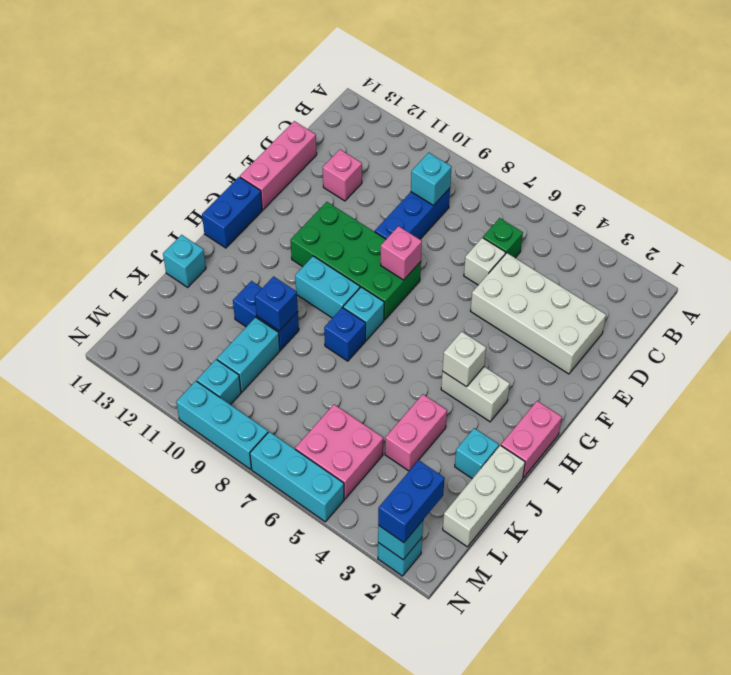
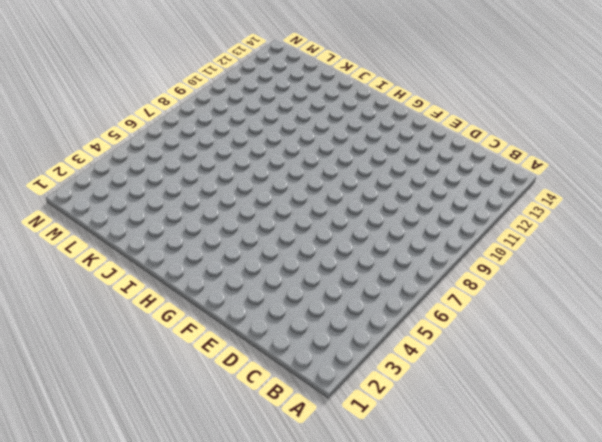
none -> green brick C6 level 1
none -> blue brick C9:E9 level 1
none -> white brick D2:E5 level 1
none -> white brick D6 level 1

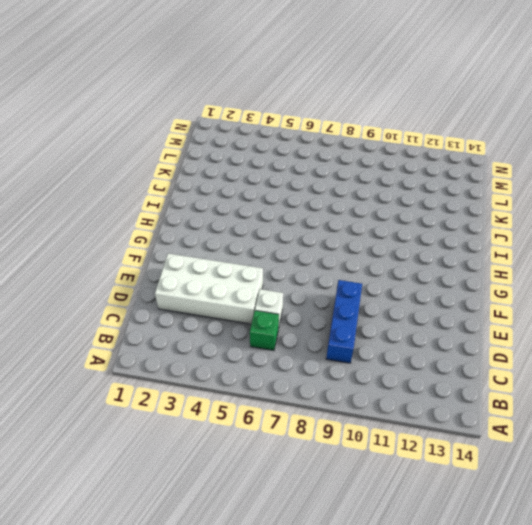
none -> pink brick D12 level 1
none -> pink brick D14:F14 level 1
none -> green brick F8:G11 level 1
none -> blue brick G14:H14 level 1

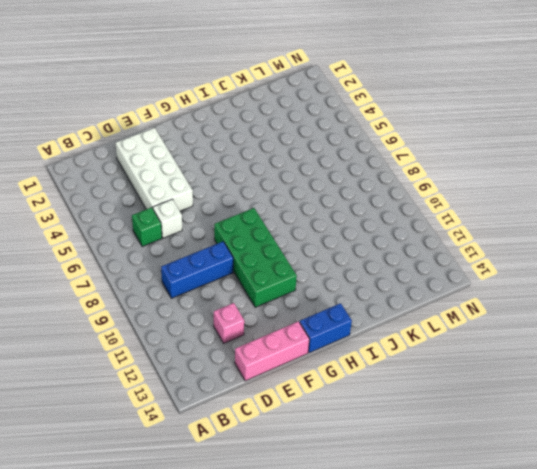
none -> pink brick H1:I1 level 1
none -> white brick H3:H4 level 1
none -> cyan brick H8 level 1
none -> cyan brick H9:H10 level 1

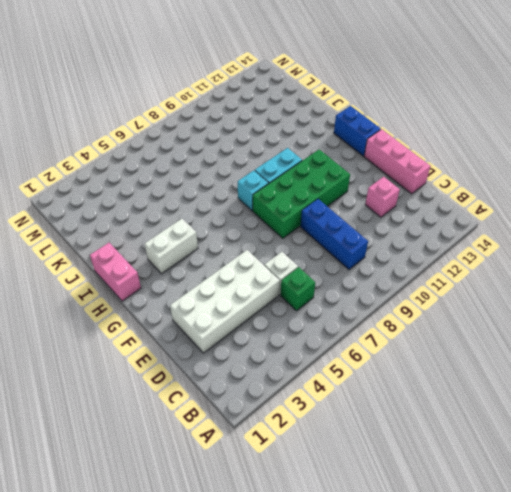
none -> blue brick I8 level 1
none -> white brick J1:L1 level 1
none -> cyan brick J2 level 1
none -> pink brick J4:K4 level 1

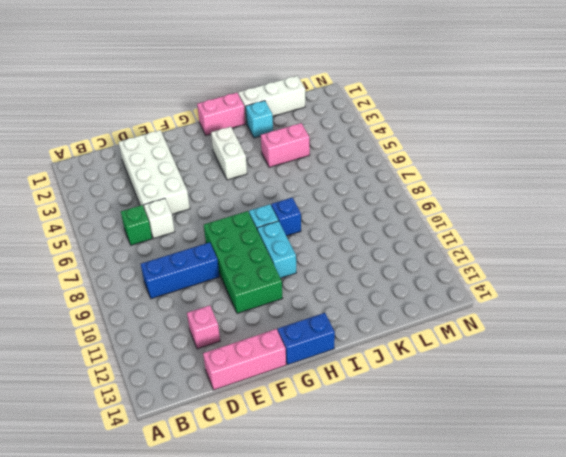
none -> blue brick J10:J11 level 1
none -> cyan brick J14 level 1
none -> cyan brick K10:L10 level 1
none -> pink brick L5:M6 level 1

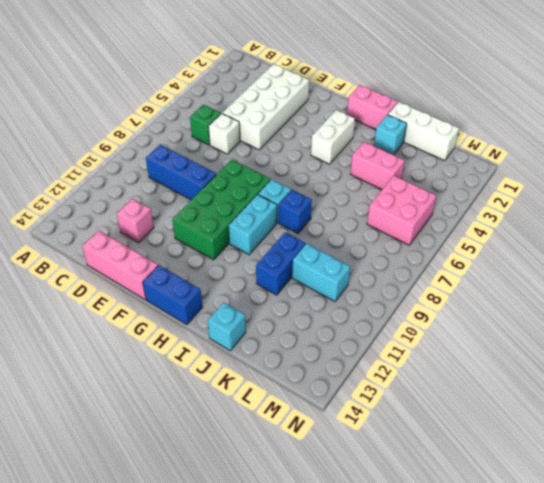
none -> cyan brick M10 level 1
none -> cyan brick N2 level 1
none -> cyan brick N5:N7 level 1
none -> cyan brick N8:N10 level 1

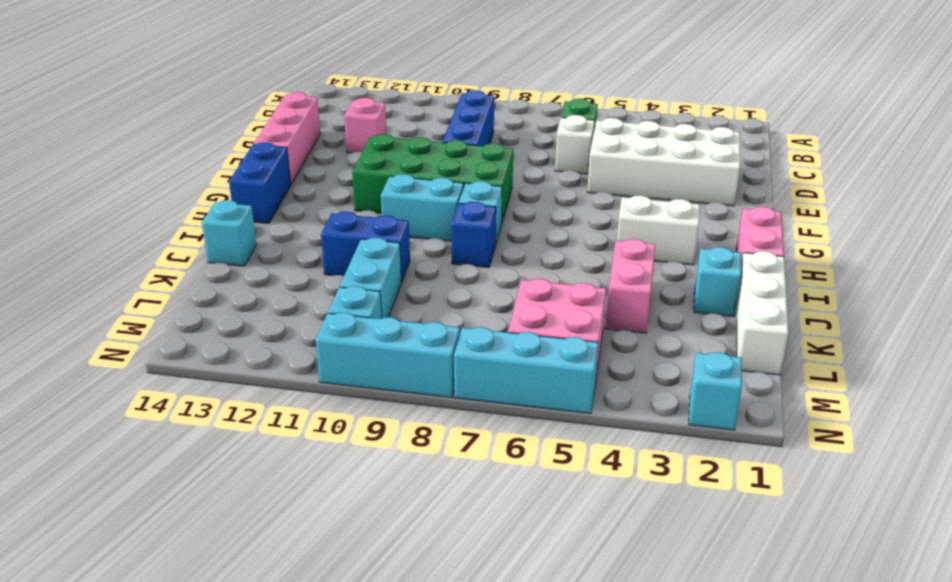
none -> cyan brick C9 level 2
none -> pink brick F8 level 2
none -> white brick H4 level 2
none -> blue brick J10 level 2

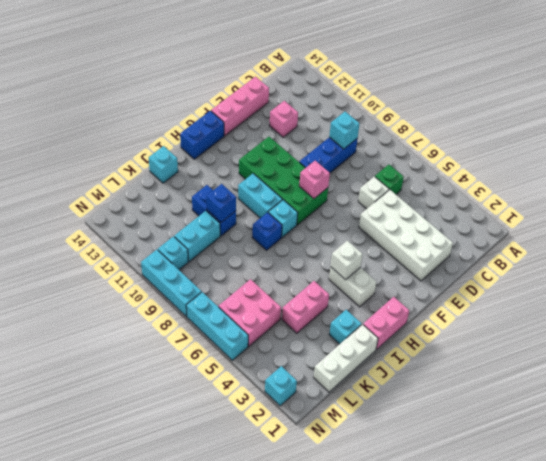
none -> cyan brick N2 level 2
none -> blue brick M2:N2 level 3

